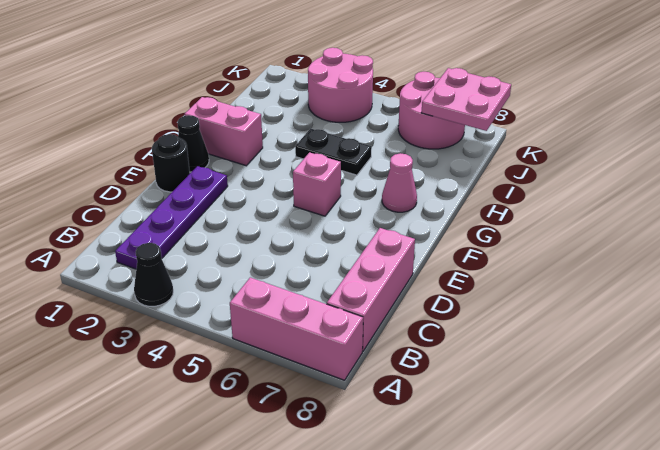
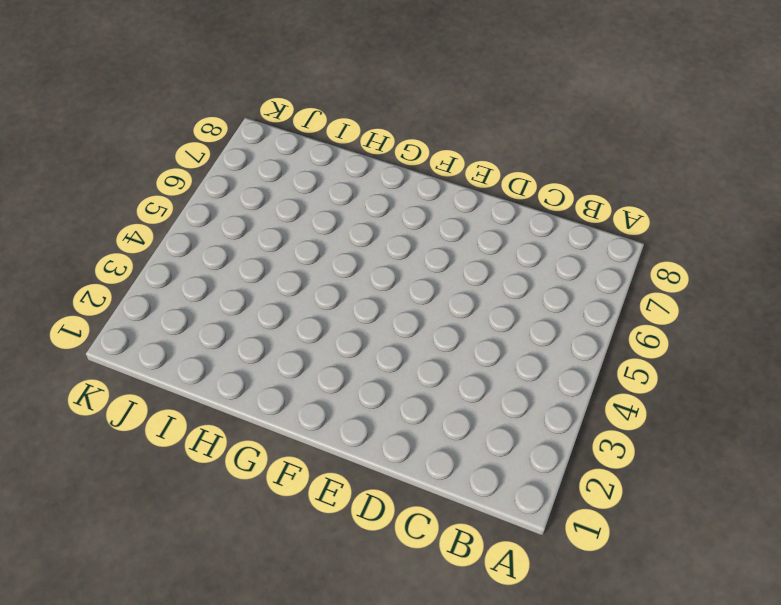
none -> black cone A3 level 1
none -> pink brick A6:A8 level 1
none -> purple plate B2:E2 level 1

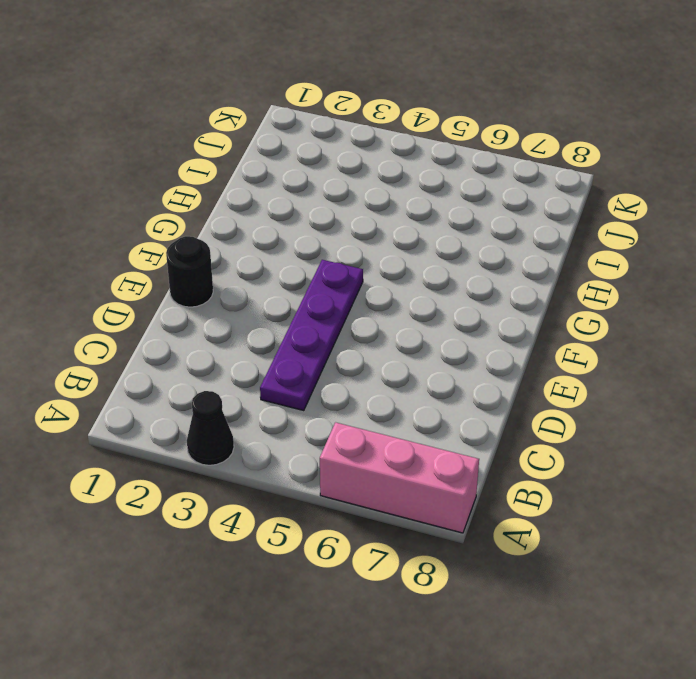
purple plate C4:F4 level 1 -> purple plate B2:E2 level 1
none -> pink brick B8:D8 level 1
none -> black cone F1 level 1
none -> pink brick F5 level 1

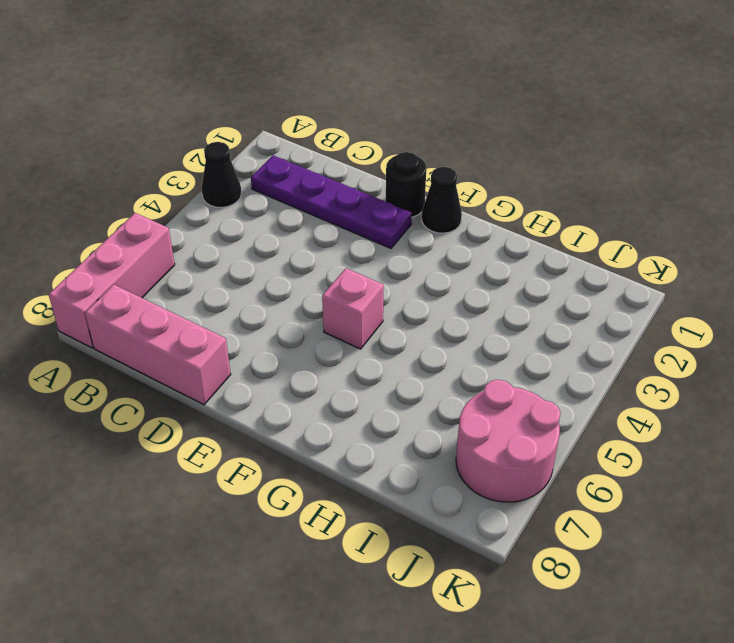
none -> pink brick G1:G2 level 1
none -> pink cone G7 level 1
none -> black plate H4:H5 level 1

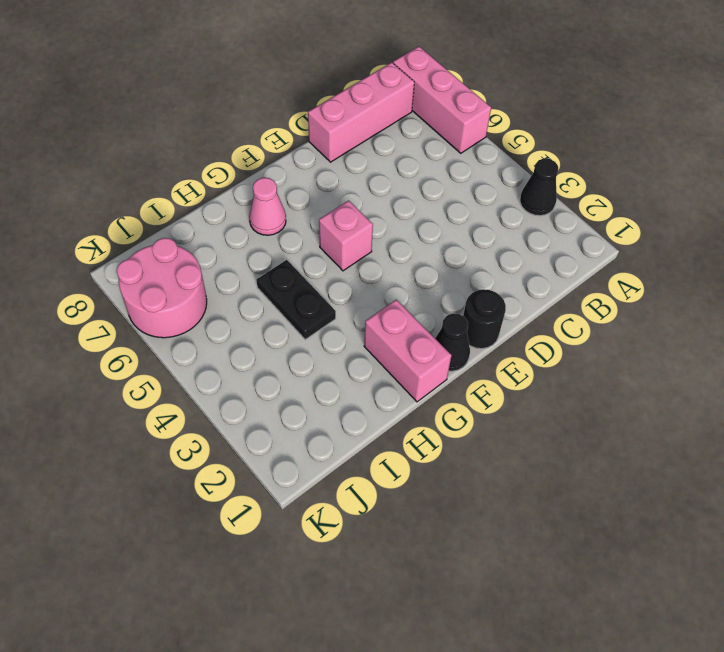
none -> purple plate B2:E2 level 1
none -> pink round brick J3:K4 level 1
none -> pink plate J7:K8 level 2

